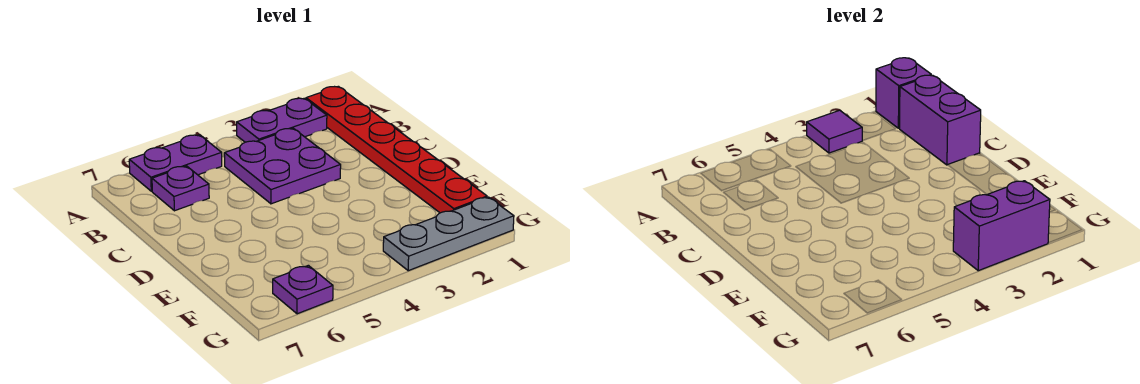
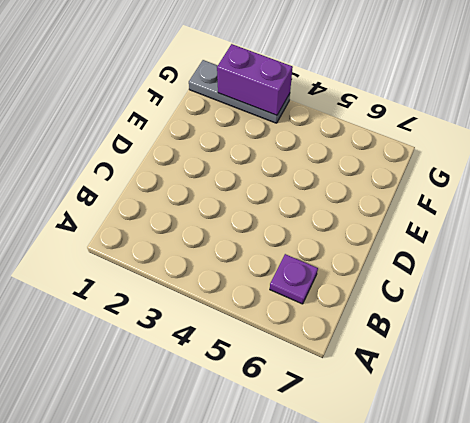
none -> red plate A1:F1 level 1
none -> purple plate A2:A3 level 1

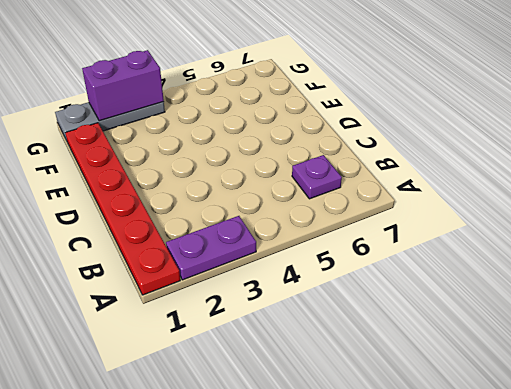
none -> purple plate A5:A6 level 1
none -> purple plate B3:C4 level 1

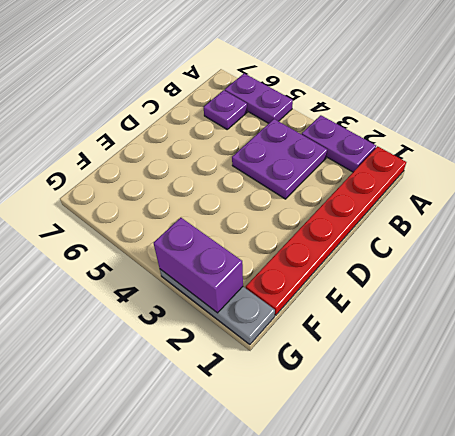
none -> purple plate G6 level 1
none -> purple brick A1 level 2

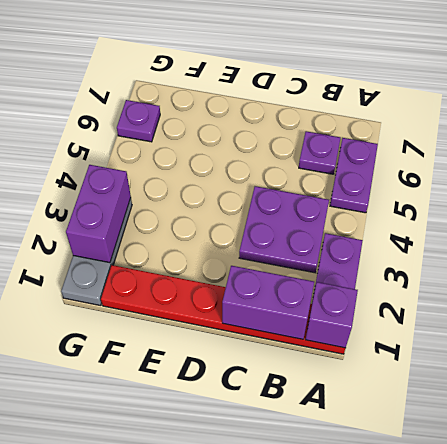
none -> purple tile A3 level 2

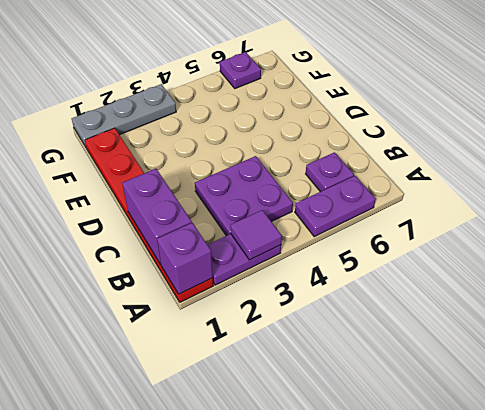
none -> purple brick G2:G3 level 2

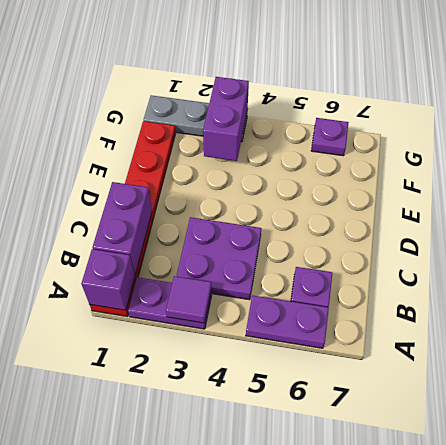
purple brick F3:G3 level 2 -> purple brick G2:G3 level 2

